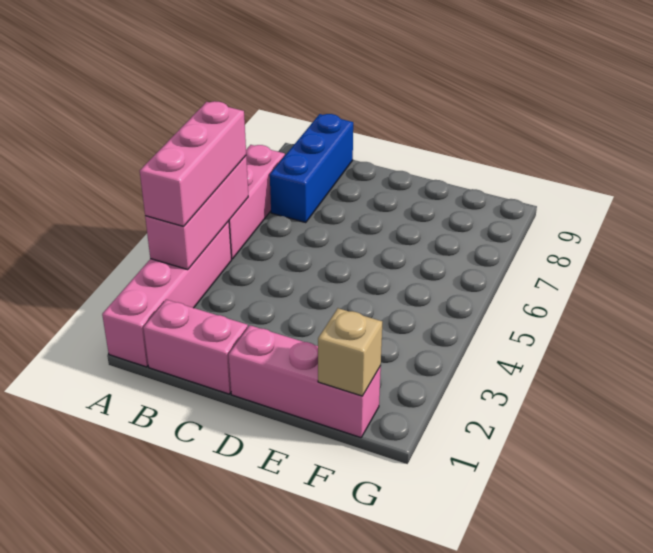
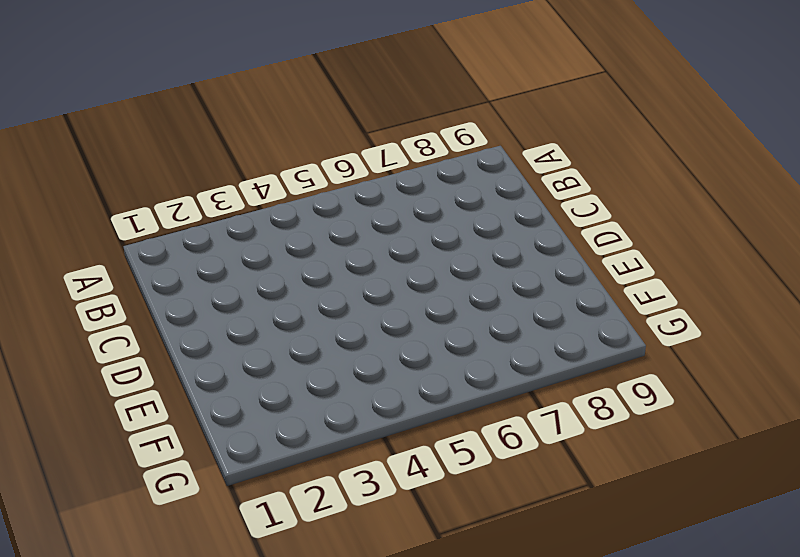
none -> pink brick A1:A4 level 1
none -> pink brick A5:A7 level 1

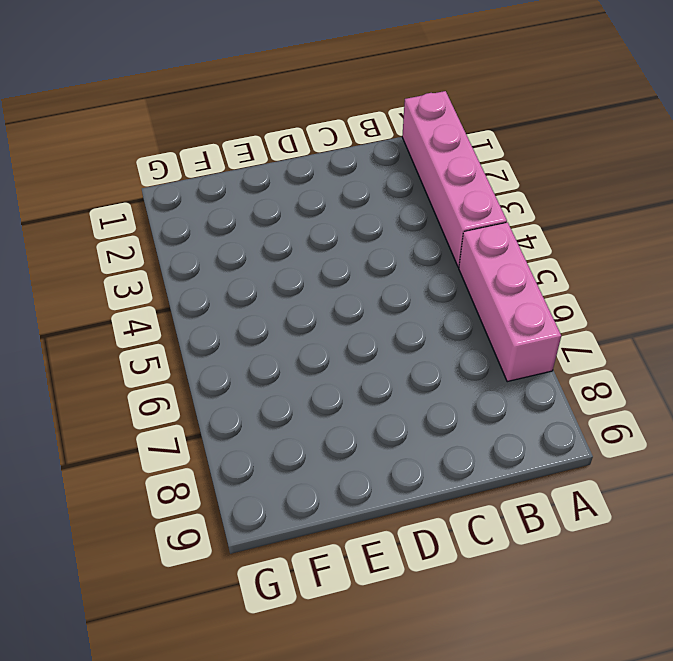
none -> pink brick B1:C1 level 1
none -> blue brick B7:B9 level 1

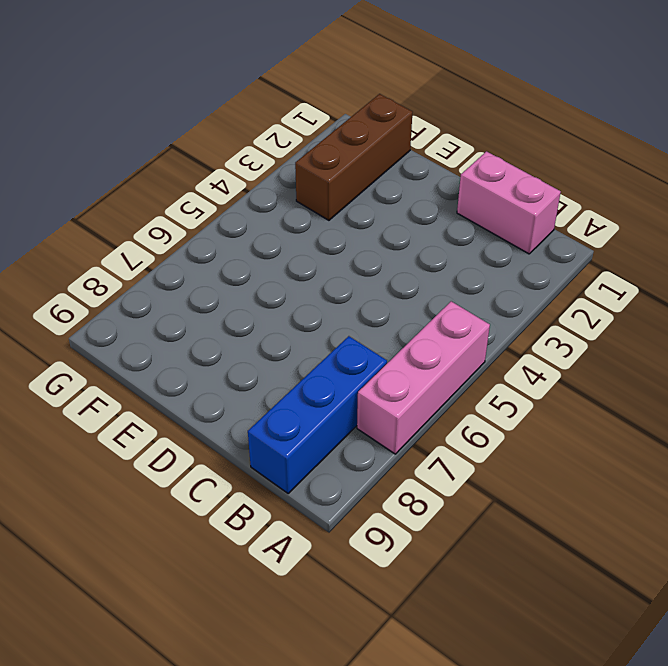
brown brick F1:F3 level 1 -> pink brick D1:F1 level 1
none -> pink brick A1:A4 level 1
none -> pink brick A3:A5 level 2

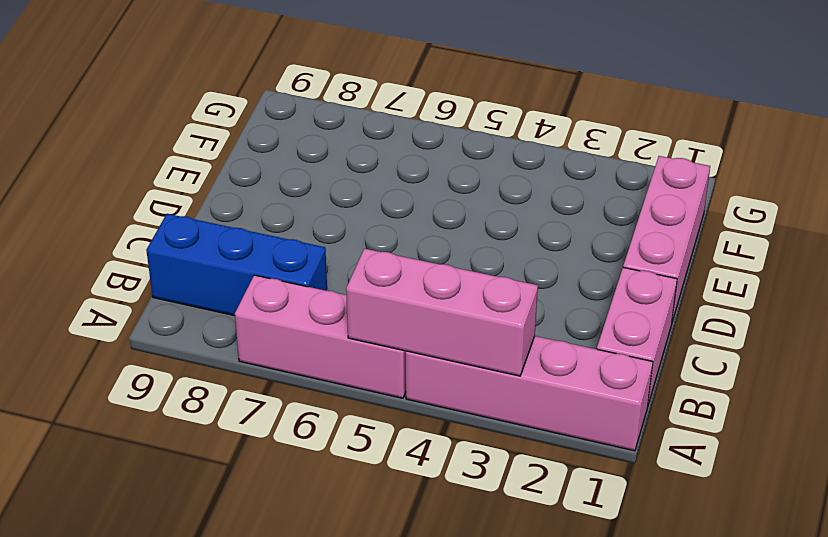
none -> tan brick F1 level 2
none -> pink brick A3:A5 level 3

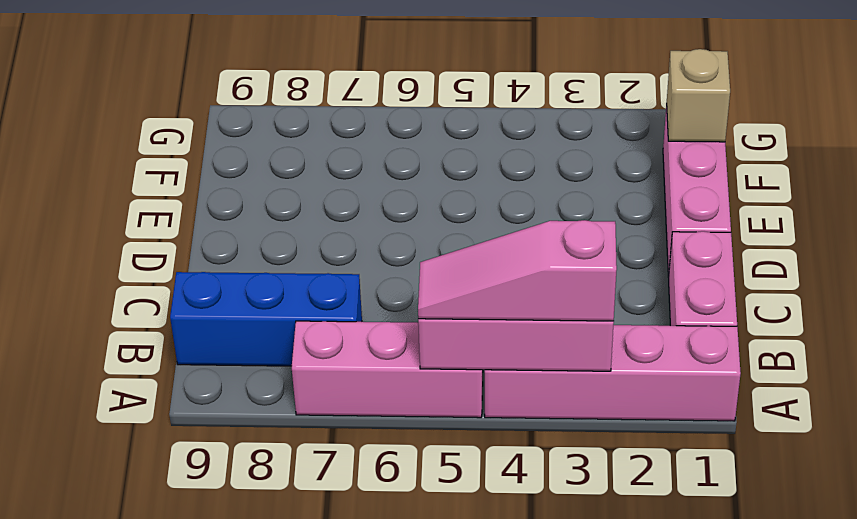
pink slope A3:A5 level 3 top 3 -> pink brick A3:A5 level 3

